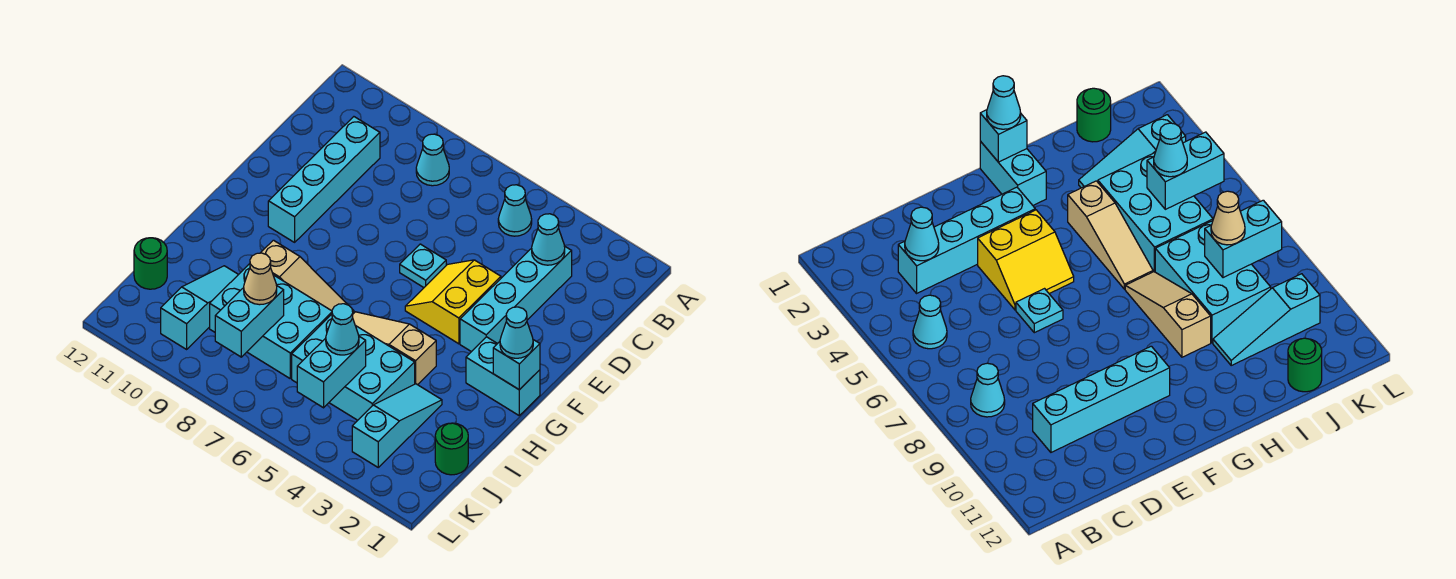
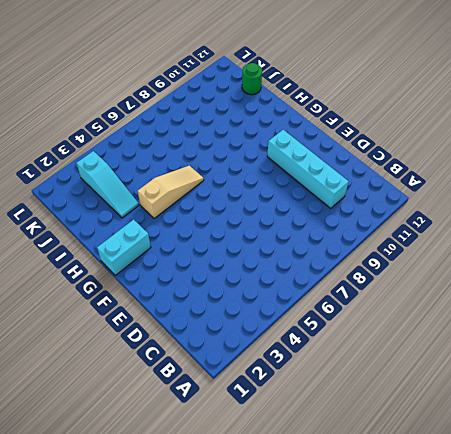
none -> cyan cone B5 level 1
none -> cyan cone B8 level 1
none -> cyan brick C3:F3 level 1

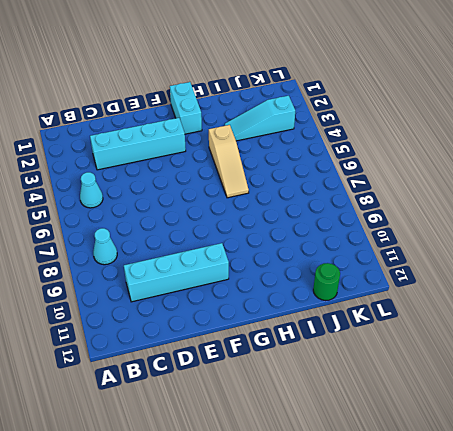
none -> yellow slope E4:F5 level 1 top 4
none -> cyan plate E6 level 1
none -> tan slope H7:H9 level 1 top 9

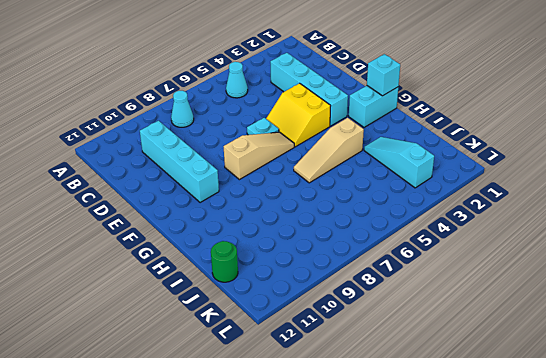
tan slope F6:F8 level 1 top 8 -> tan slope H7:H9 level 1 top 9
none -> cyan brick I4:J6 level 1
none -> cyan brick I7:J9 level 1
none -> cyan slope I10:K10 level 1 top K

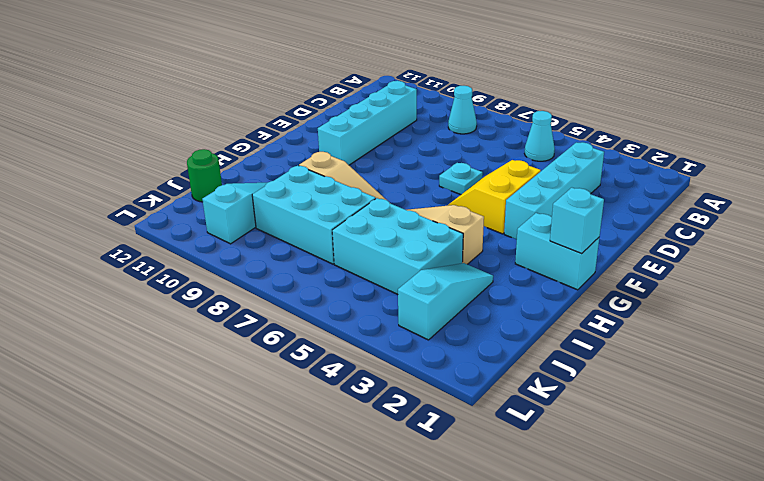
none -> green round brick J1 level 1
none -> cyan cone C3 level 2
none -> cyan brick J5:K5 level 2

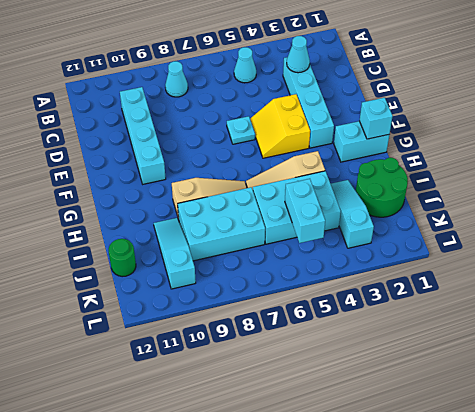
green round brick I1:J2 level 1 -> green round brick J1 level 1
none -> cyan brick J8:K8 level 2
none -> cyan cone G1 level 3
none -> cyan cone J5 level 3

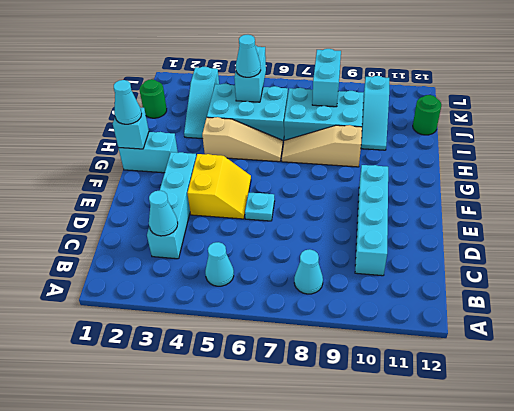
none -> tan cone J8 level 3

